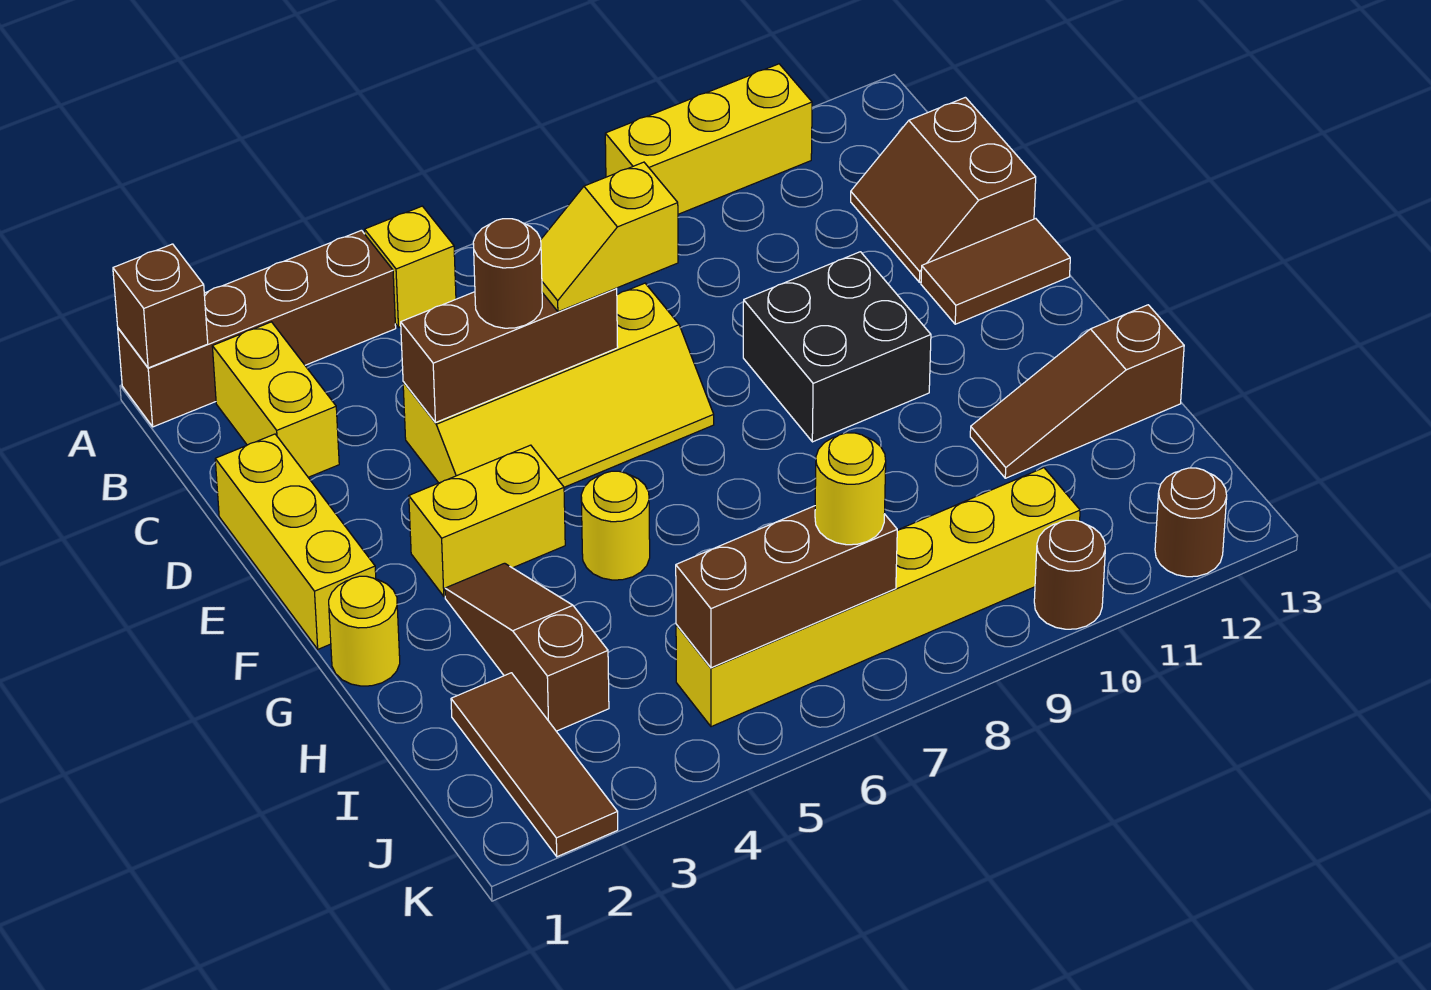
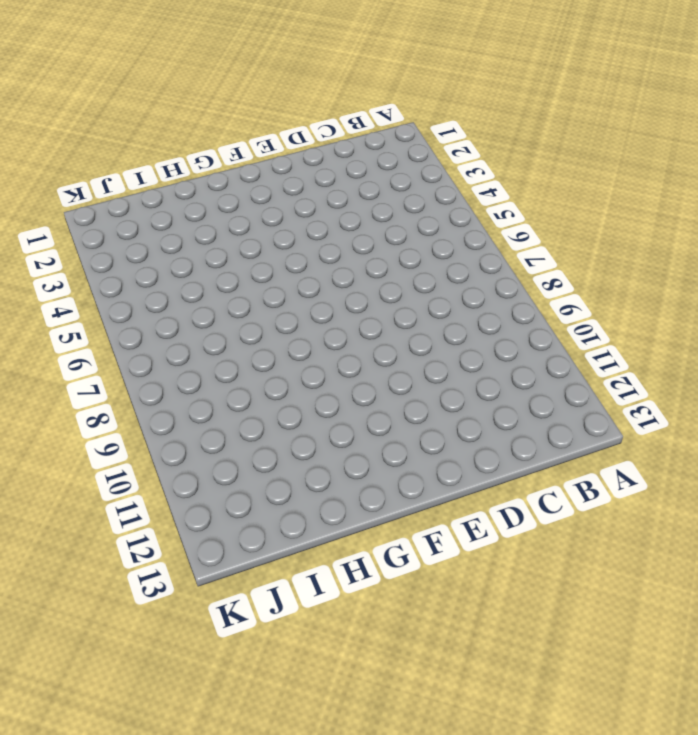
none -> brown brick A1:A4 level 1
none -> yellow brick A5 level 1
none -> yellow brick A9:A11 level 1

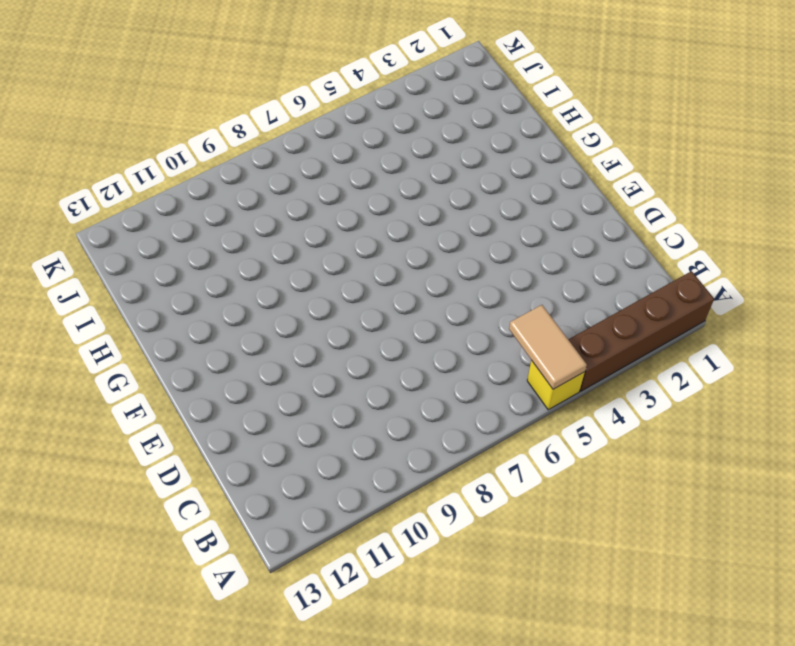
tan tile A5:B5 level 2 -> none
none -> yellow brick A9:A11 level 1
none -> yellow brick B2:C2 level 1
none -> brown slope C12:D13 level 1 top 13

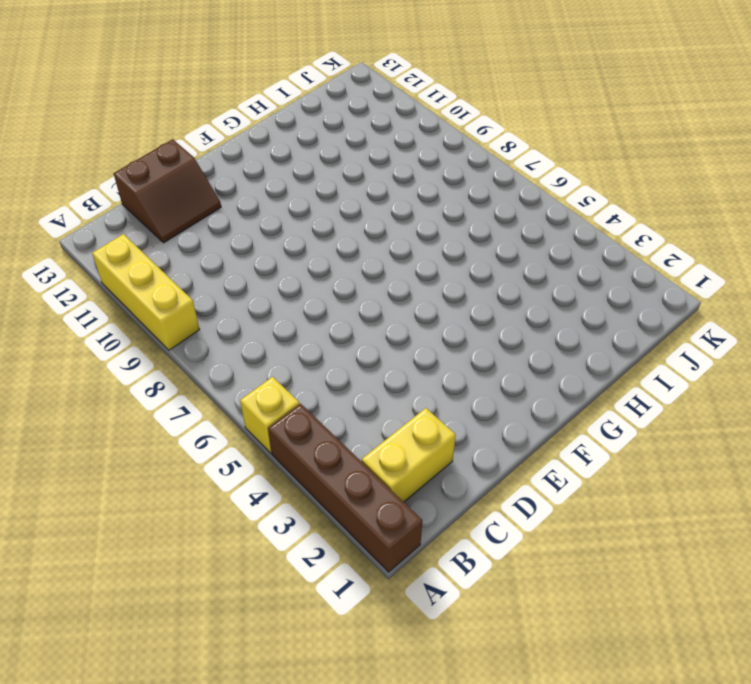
none -> yellow brick D1:F1 level 1
none -> yellow slope D4:E7 level 1 top D
none -> black brick E9:F10 level 1

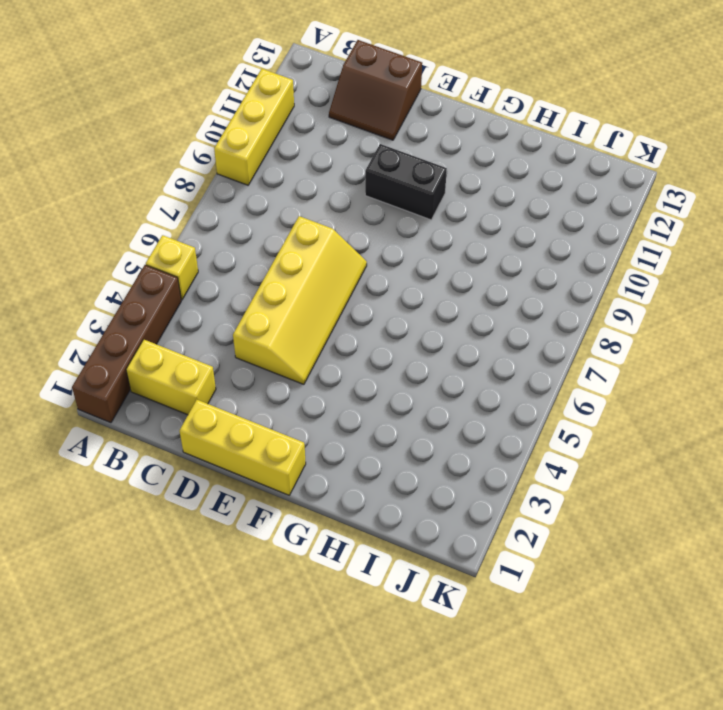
black brick E10:F10 level 1 -> black brick E9:F10 level 1
none -> brown tile E12:E13 level 1
none -> yellow brick F3:F4 level 1
none -> yellow round brick G1 level 1

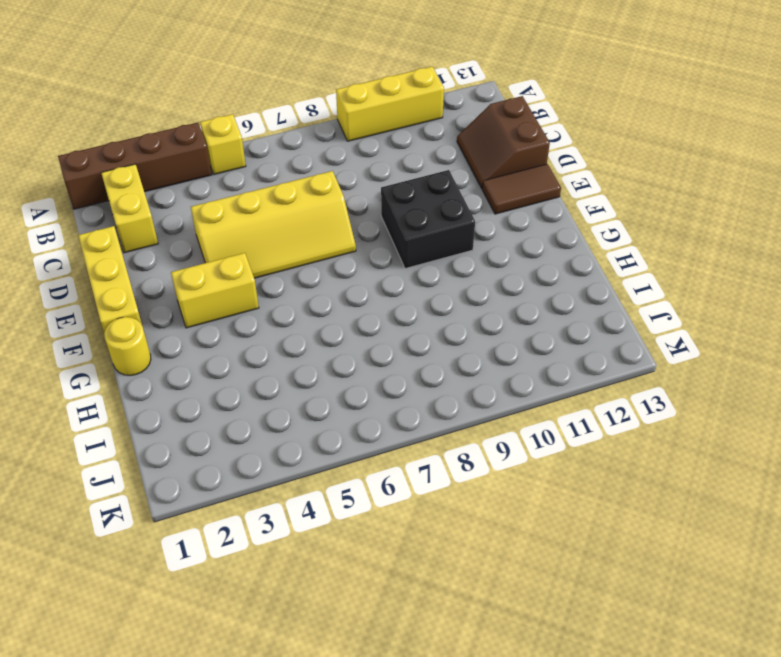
none -> brown slope G3:I3 level 1 top I
none -> yellow round brick G5 level 1
none -> brown slope H11:H13 level 1 top 13

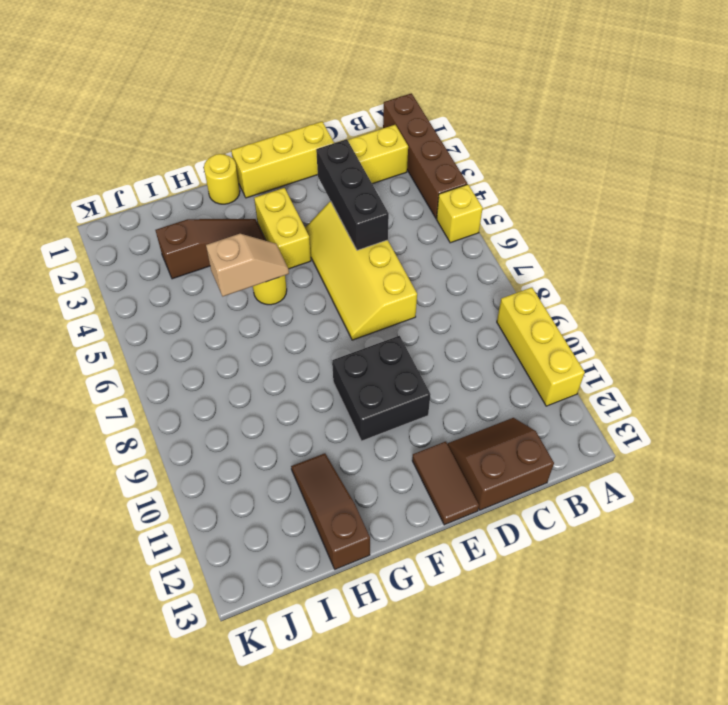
black brick D3:D5 level 2 -> brown brick D4:D6 level 2
tan slope G5:H5 level 2 top H -> none
none -> brown tile I2:K2 level 1
none -> yellow brick J5:J10 level 1
none -> brown round brick K10 level 1

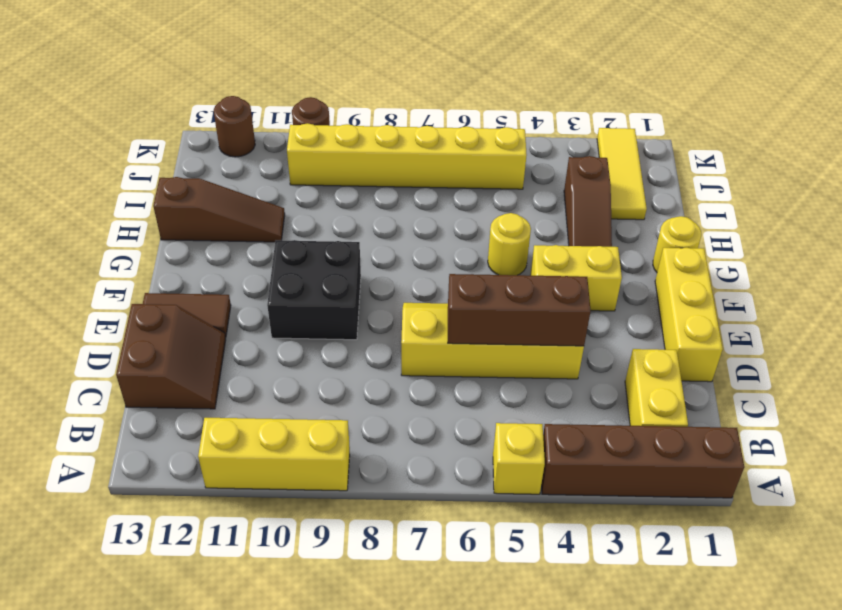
yellow tile I2:K2 level 1 -> brown tile I2:K2 level 1
none -> brown brick A1 level 2
none -> brown brick J5:J7 level 2
none -> brown round brick D5 level 3

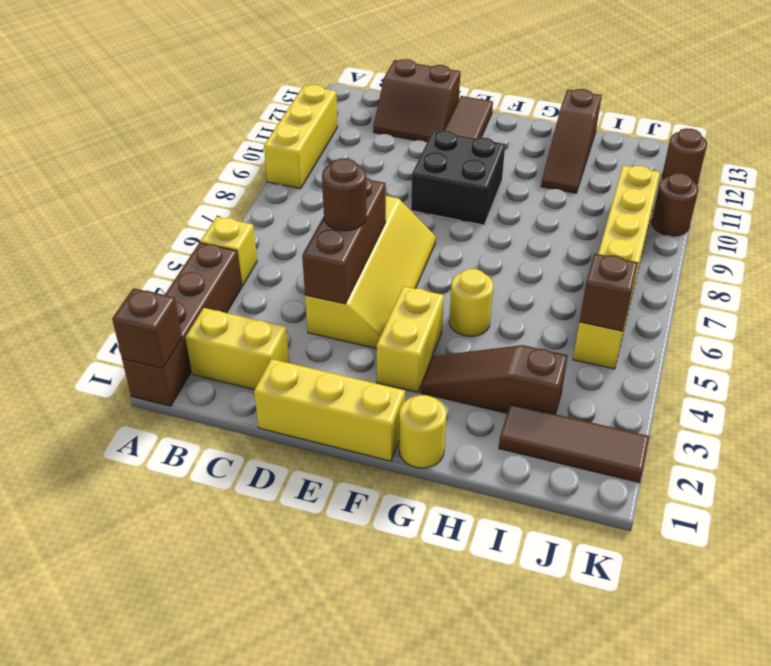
brown brick J5 level 2 -> brown brick J5:J7 level 2
none -> yellow slope D6:D7 level 3 top 7
none -> yellow round brick J7 level 3

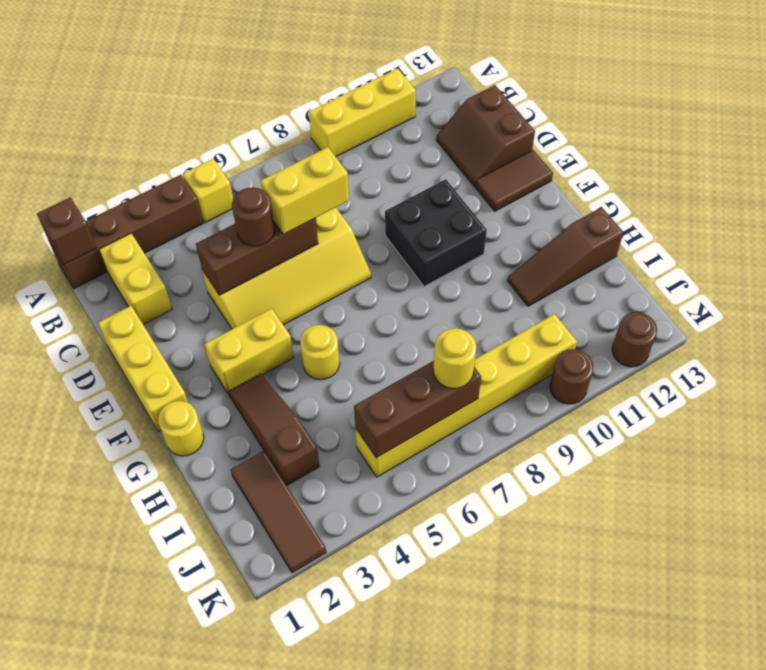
yellow brick D6:D7 level 3 -> yellow slope D6:D7 level 3 top 7

